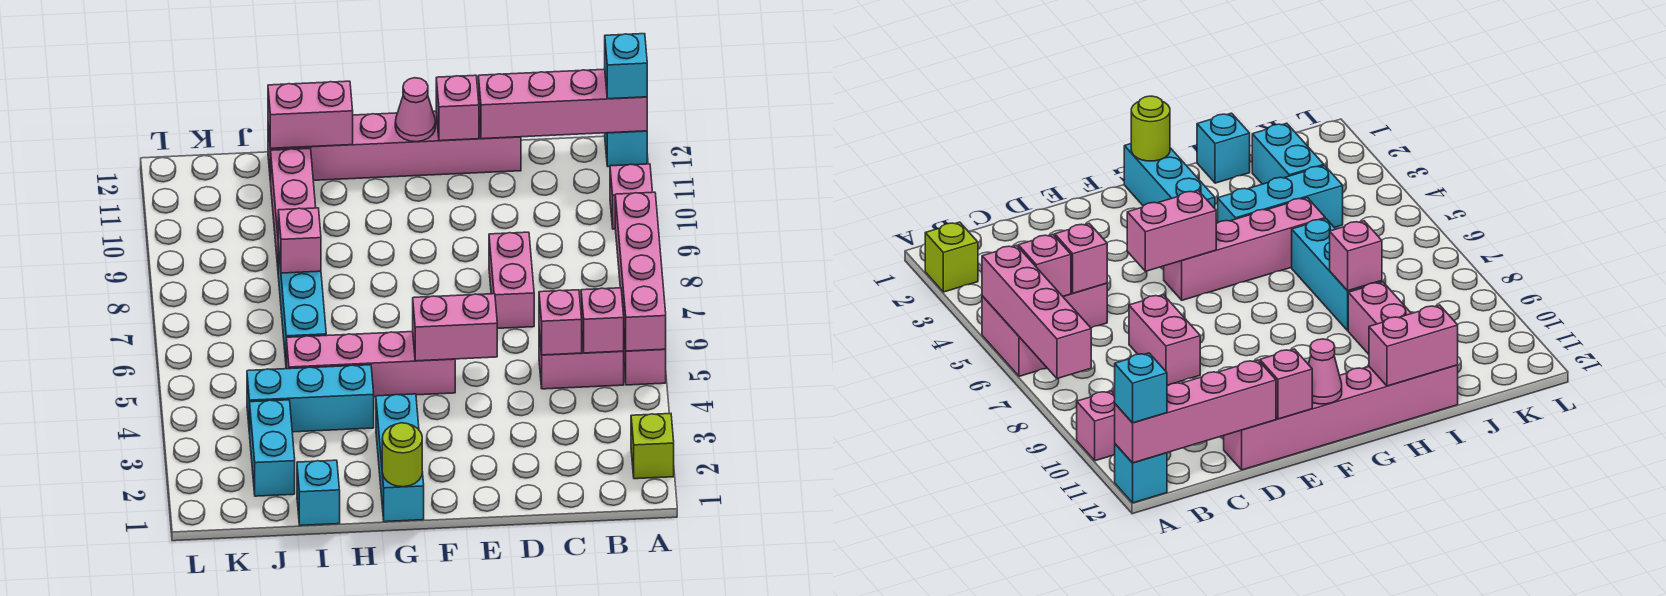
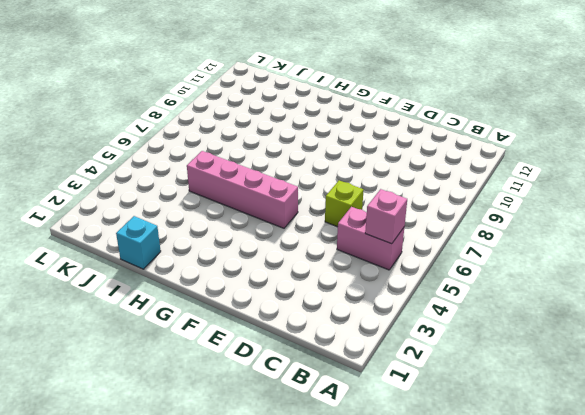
lime brick D6 level 1 -> lime brick A2 level 1
none -> pink brick A5:A6 level 1
none -> pink brick A10 level 1
none -> cyan brick A12 level 1

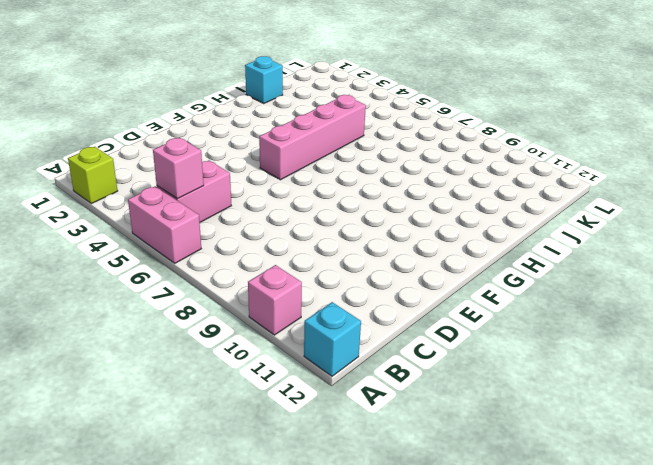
none -> pink brick D7:D8 level 1
none -> pink brick D12:I12 level 1
none -> cyan brick G1:G3 level 1

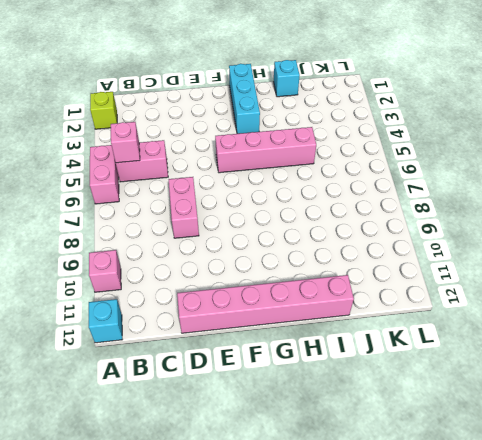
none -> cyan brick H4:J4 level 1
none -> cyan brick I6:I8 level 1
none -> pink brick I9:I11 level 1

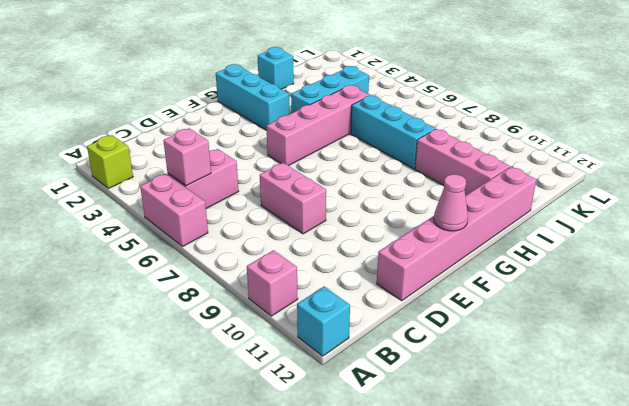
none -> cyan brick J2:J3 level 1
none -> pink brick A5:A8 level 2
none -> pink brick A12:D12 level 2

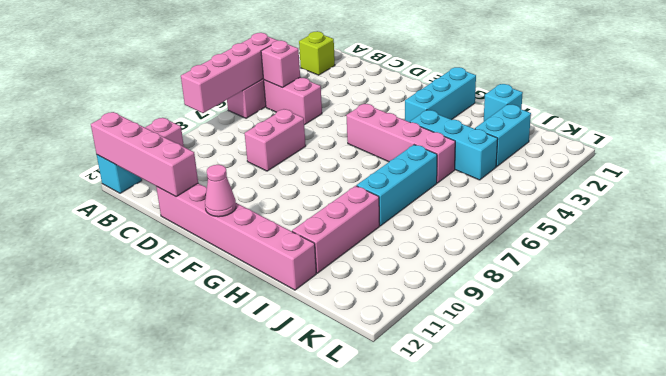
none -> pink brick C5 level 2
none -> pink brick E5:F5 level 2
none -> pink brick E12 level 2

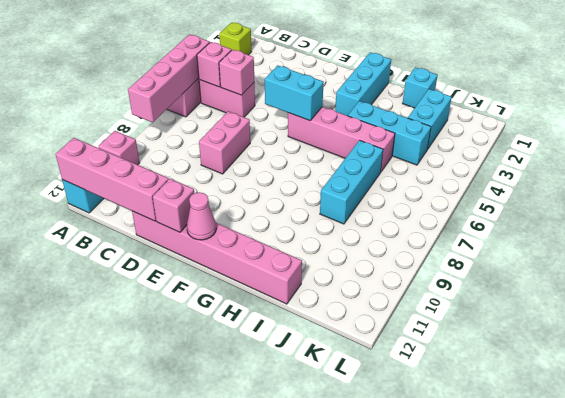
cyan brick E5:F5 level 2 -> pink brick E5:F5 level 2
none -> pink brick I9:I11 level 1
none -> lime round brick G1 level 2
none -> pink brick H12:I12 level 2

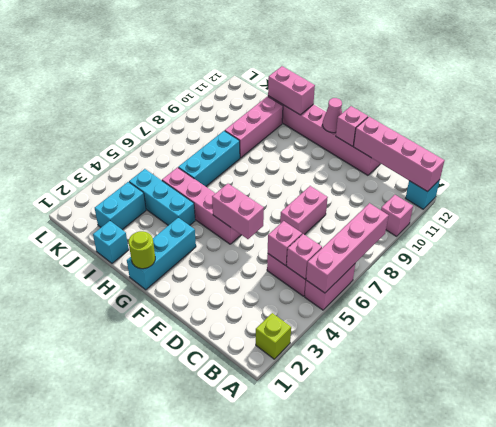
none -> pink brick I8 level 2
none -> cyan brick A12 level 3

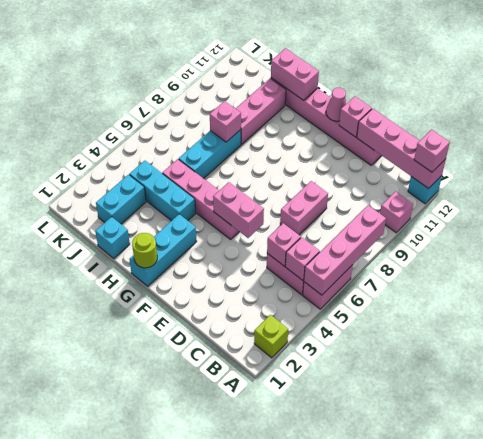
pink brick A12 level 3 -> cyan brick A12 level 3

